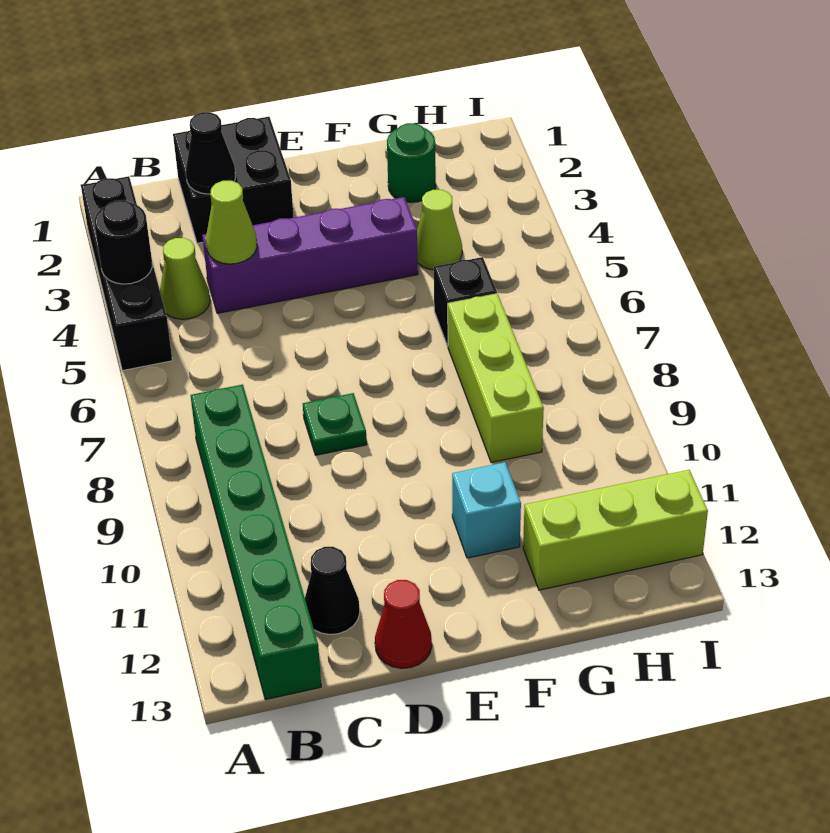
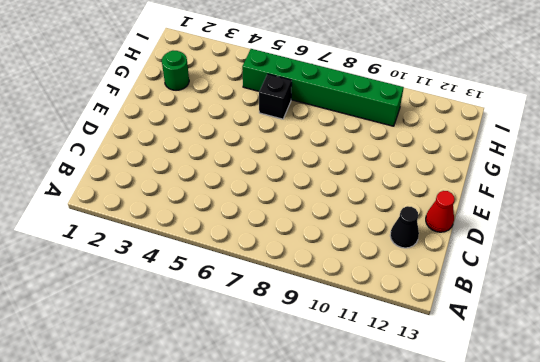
green brick H5:H10 level 1 -> green brick B8:B13 level 1
none -> black brick A2:A5 level 1
none -> lime cone B4 level 1
none -> black brick C1:D2 level 1

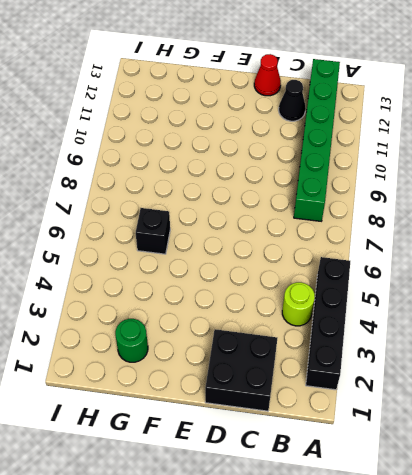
lime round brick B4 level 1 -> lime cone B4 level 1
none -> purple brick C4:F4 level 1
none -> green plate D8 level 1
none -> cyan brick F11 level 1

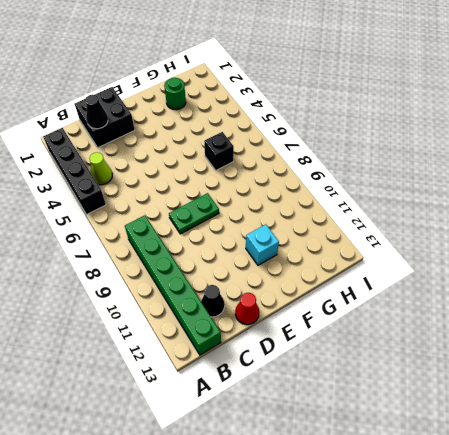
green plate D8:E8 level 1 -> green plate D8 level 1
none -> purple brick C4:F4 level 1
none -> lime cone G4 level 1
none -> lime brick G7:G9 level 1

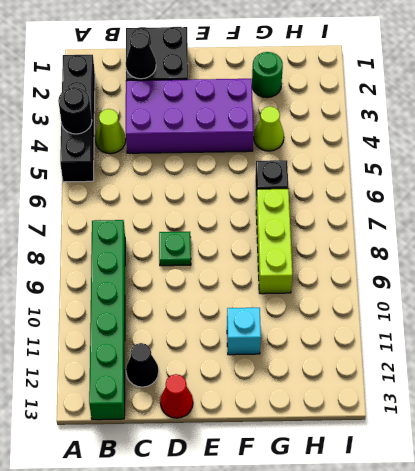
purple brick C3:F4 level 1 -> purple brick C4:F4 level 1
none -> lime brick G12:I12 level 1
none -> lime cone C4 level 2

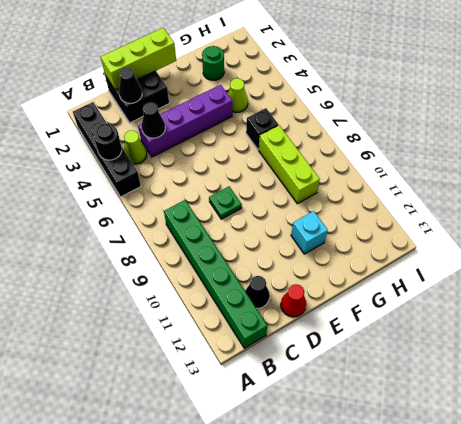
lime brick C1:E1 level 2 -> lime brick G12:I12 level 1
black cone C4 level 2 -> lime cone C4 level 2

